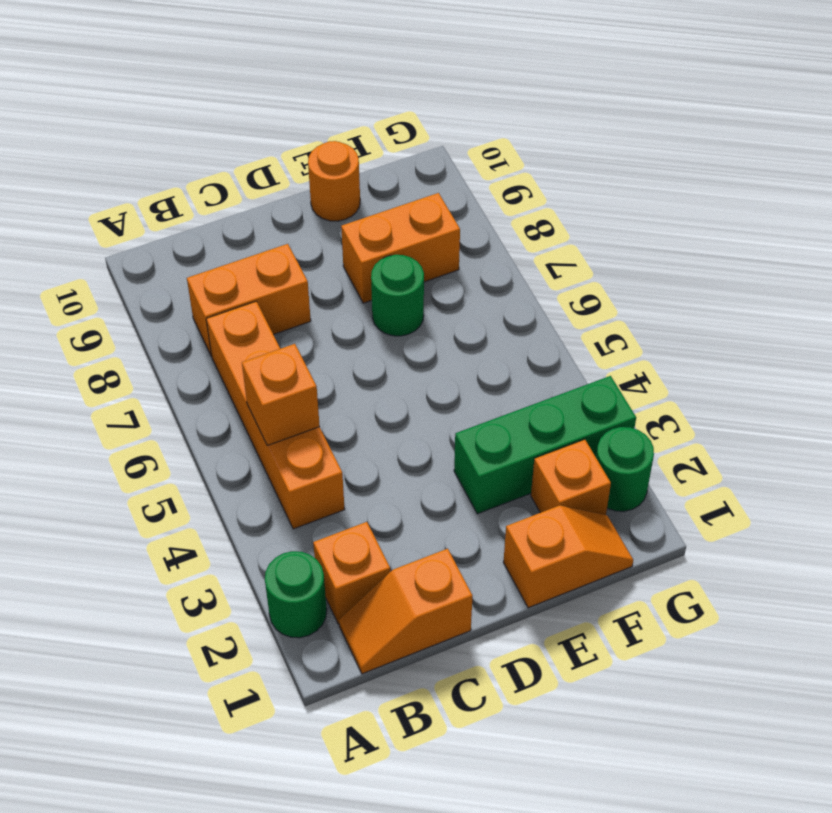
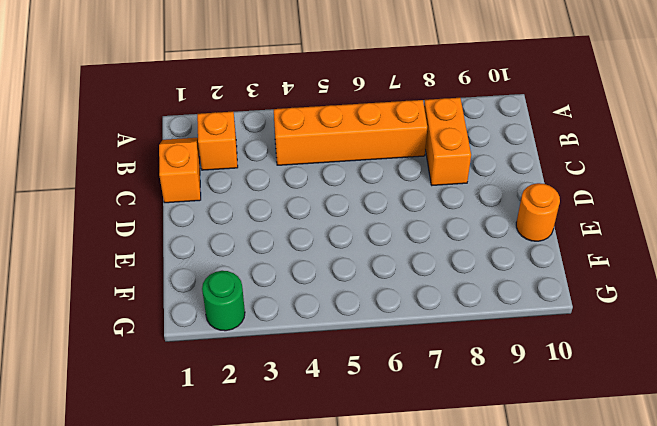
none -> green round brick A2 level 1
none -> orange slope E1:F1 level 1 top E
none -> green brick E3:G3 level 1

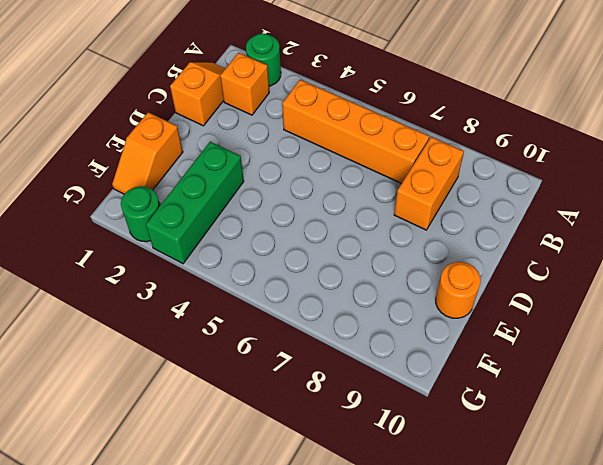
none -> green round brick E7 level 1
none -> orange brick E8:F8 level 1
none -> orange brick F2 level 1

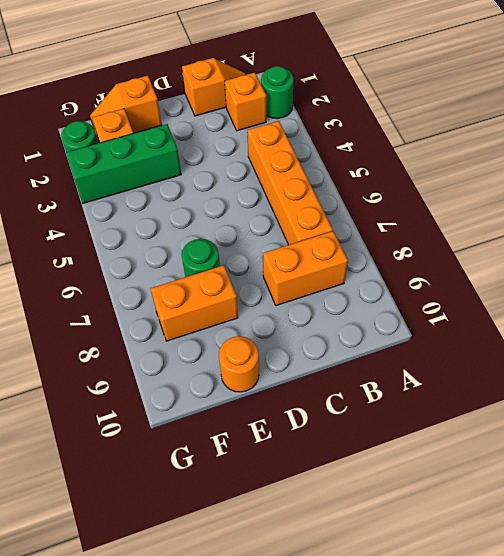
none -> orange brick B5 level 2

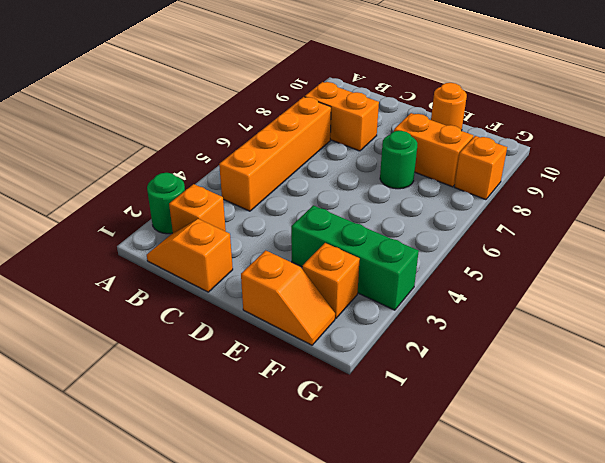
orange brick G8 level 1 -> orange brick B5 level 2
none -> green round brick G2 level 1

